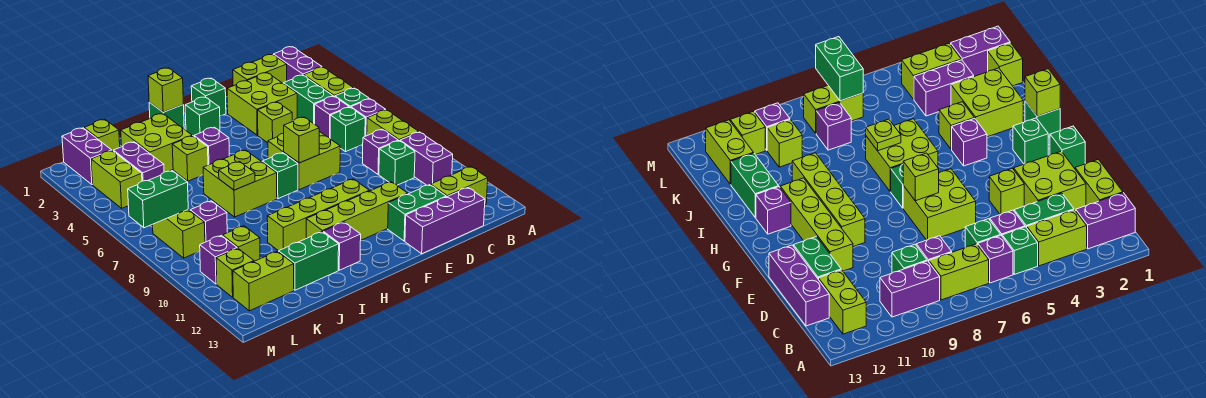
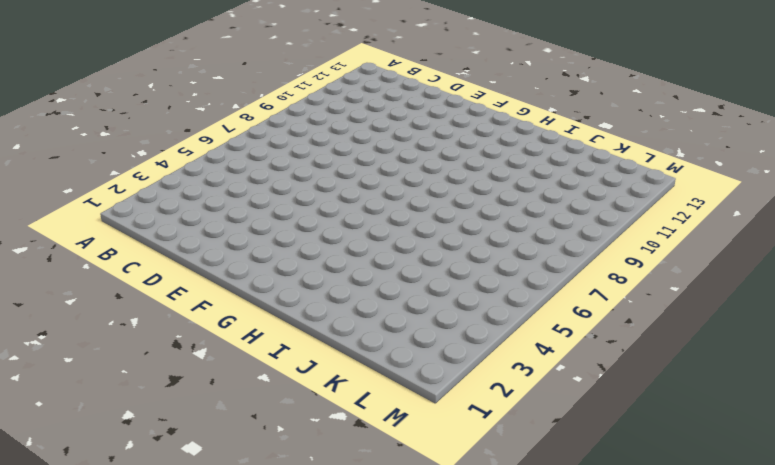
none -> purple brick B1:B2 level 1
none -> lime brick B3:B4 level 1
none -> green brick B5 level 1
none -> purple brick B6 level 1

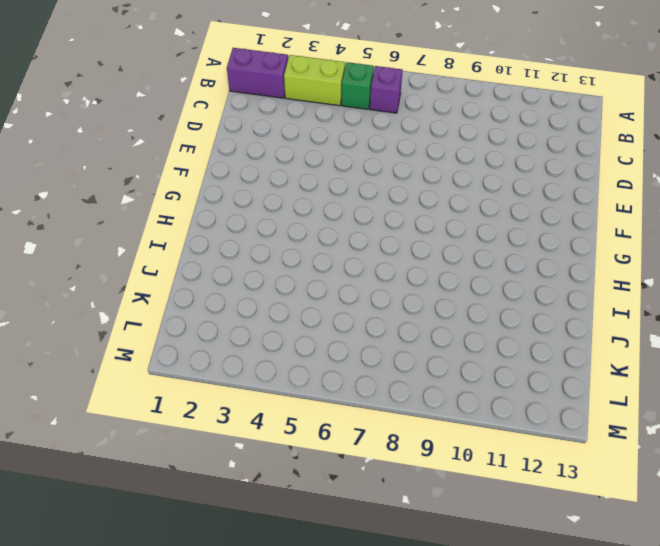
none -> lime brick B7:B8 level 1
none -> purple brick B9:B10 level 1
none -> lime brick B12:C12 level 1
none -> lime brick C1:D1 level 1

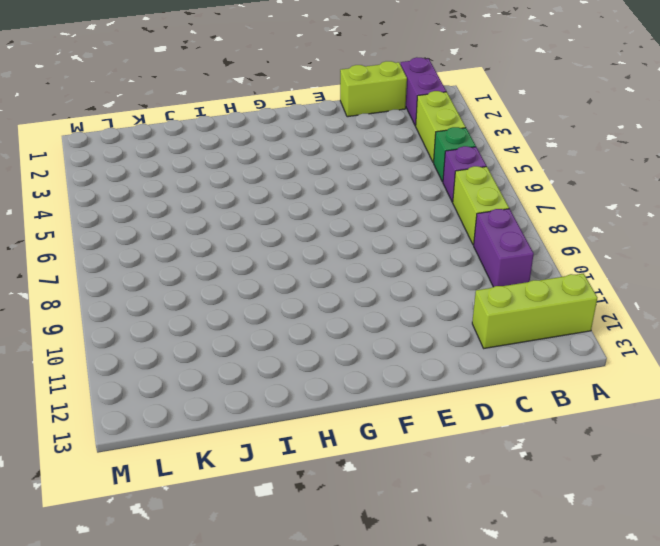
lime brick A12:C12 level 1 -> lime brick B12:C12 level 1
none -> green brick C3:C4 level 1
none -> purple brick C5 level 1
none -> green brick C6 level 1
none -> purple brick C8 level 1

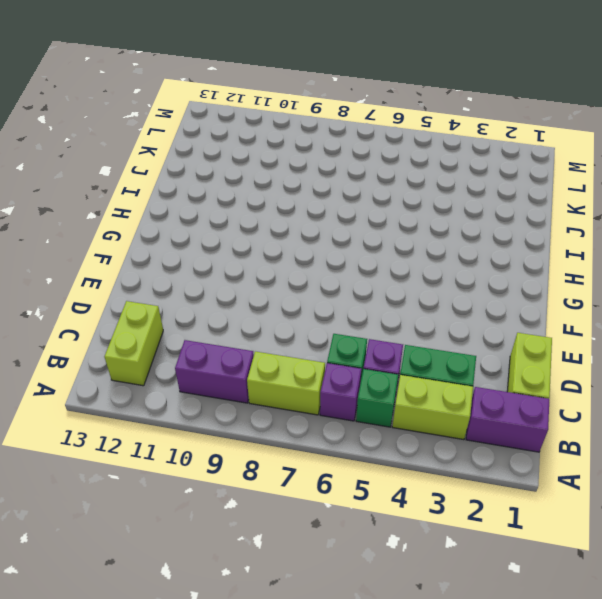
none -> purple brick C8 level 1
none -> green brick C9 level 1
none -> purple brick C13:E13 level 1
none -> lime brick D2:E3 level 1

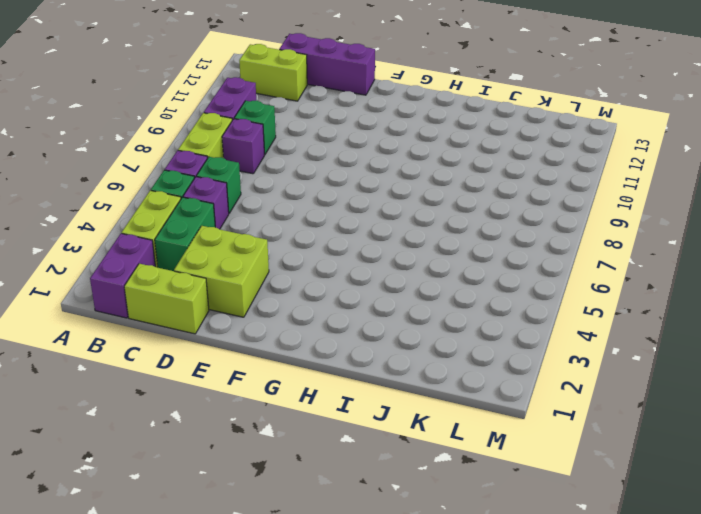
none -> green brick D12:E12 level 1
none -> lime brick E4 level 1
none -> lime brick E6:F7 level 1
none -> lime brick E11:H11 level 1

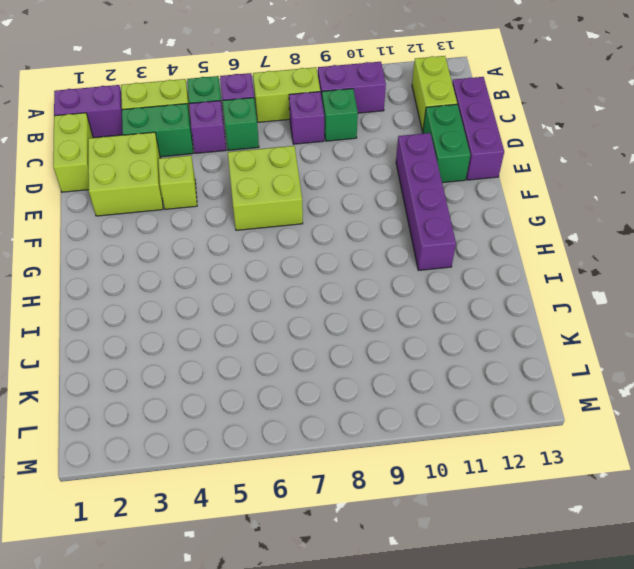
purple brick E11:H11 level 1 -> lime brick E11:H11 level 1
none -> green brick F1 level 1
none -> lime brick F10:I10 level 1
none -> green brick G2 level 1
none -> green brick G7 level 1

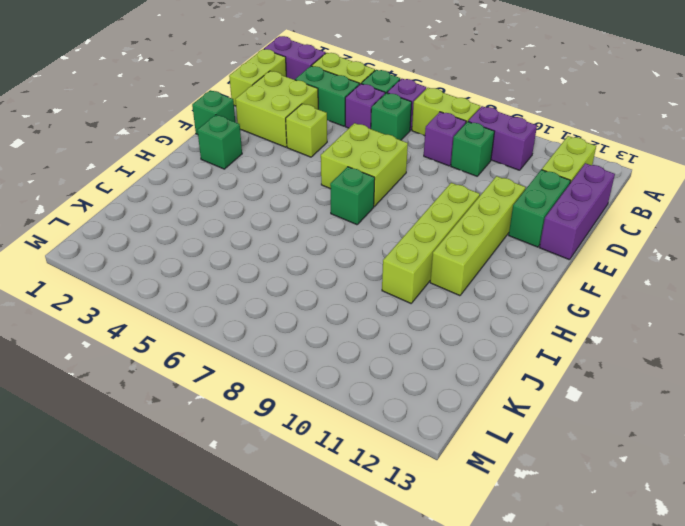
none -> green brick H1 level 1
none -> purple brick H4 level 1
none -> lime brick H6:I7 level 1
none -> purple brick H12 level 1

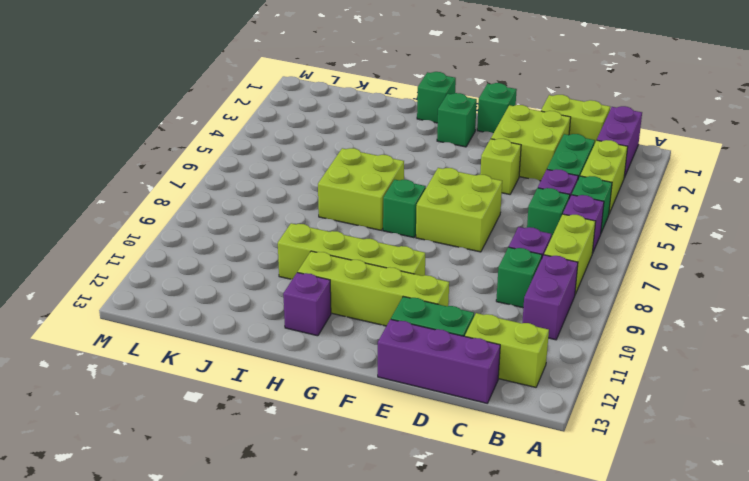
none -> purple brick H4 level 1
none -> lime brick I2:J3 level 1
none -> lime brick I4 level 1
none -> green brick I12:J12 level 1

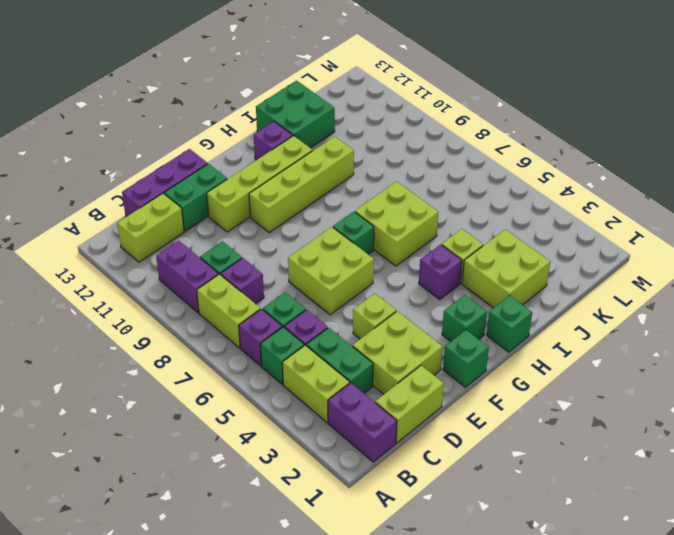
green brick I12:J13 level 1 -> green brick I12:J12 level 1
none -> lime brick K1 level 1
none -> purple brick K3:K4 level 1
none -> purple brick K8 level 1
none -> lime brick K10 level 1

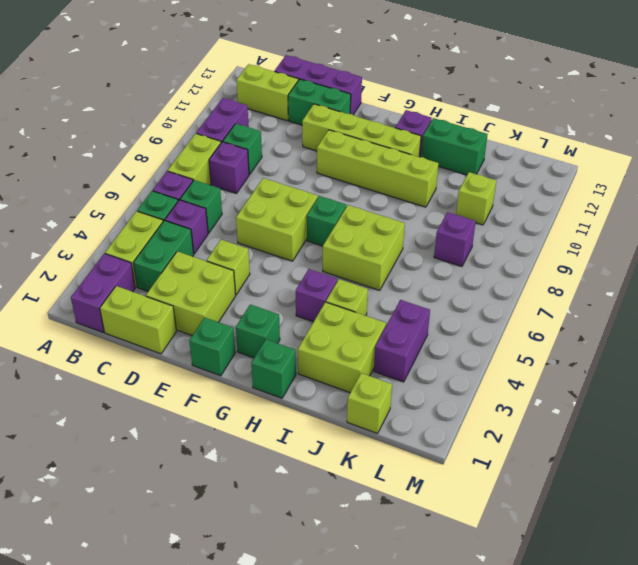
none -> lime brick K12:L12 level 1
none -> purple brick L1:L2 level 1
none -> lime brick L3:L4 level 1
none -> lime brick L7:L8 level 1

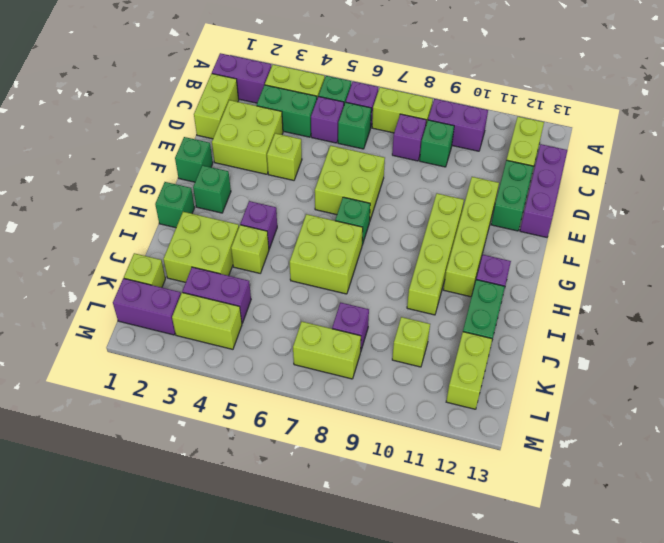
none -> purple brick L10 level 1
none -> lime brick L11 level 1
none -> lime brick F7 level 2
none -> lime brick H1 level 2

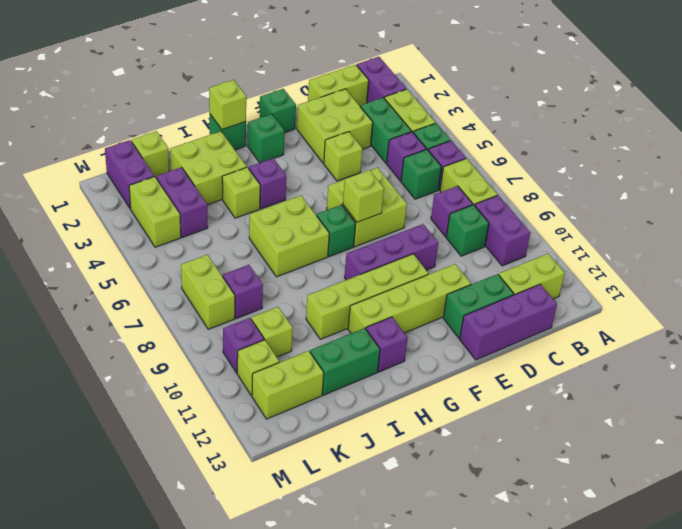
purple brick E9:G9 level 1 -> none
none -> lime plate I7 level 2
none -> green brick L7:M7 level 2

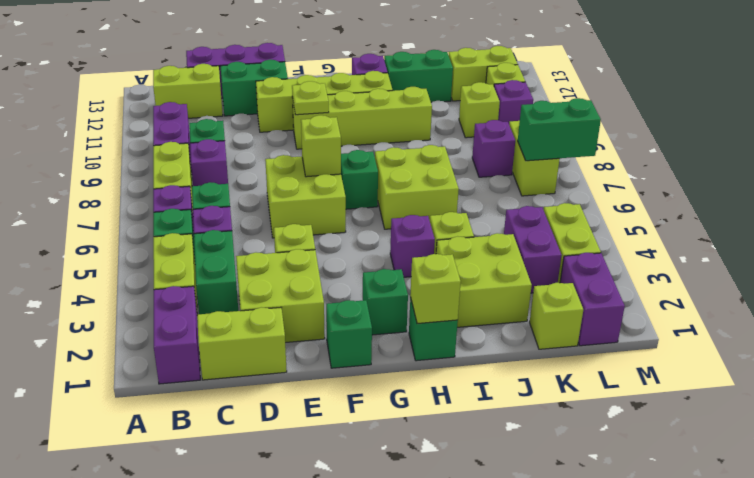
lime plate F10 level 2 -> lime plate I7 level 2

